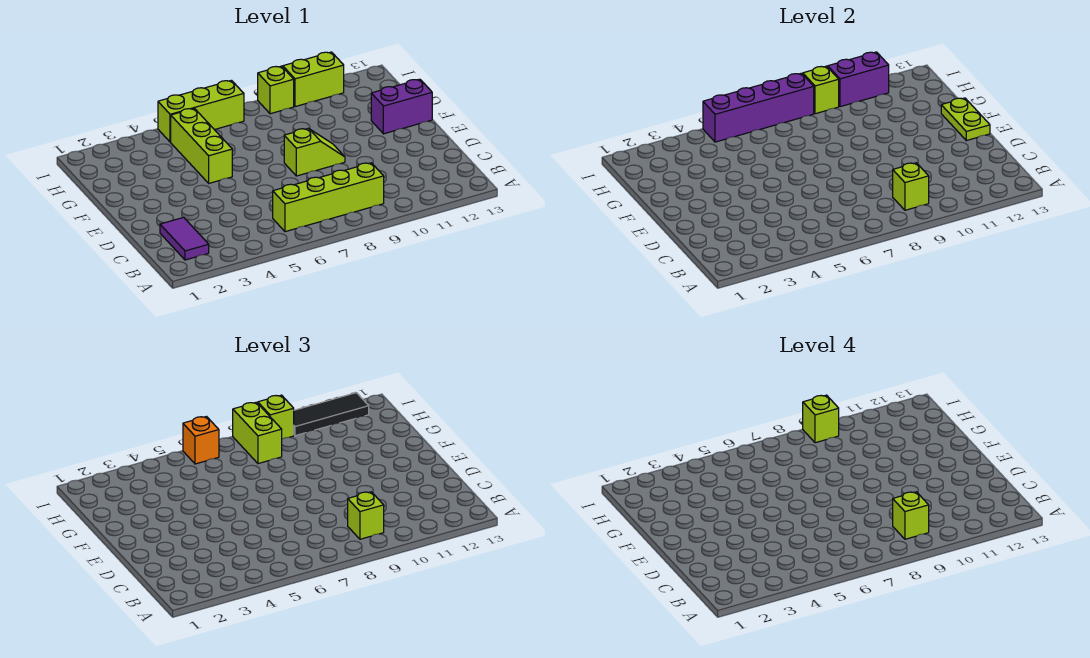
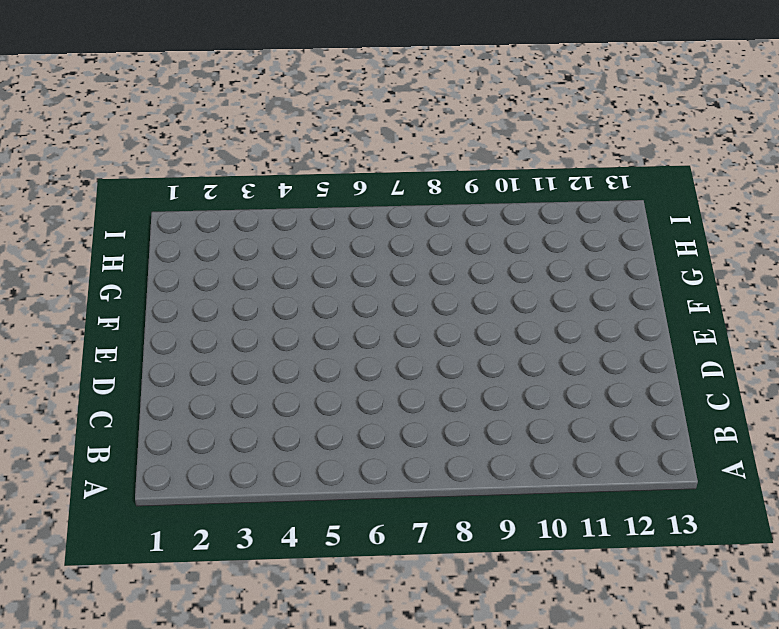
none -> purple tile B2:C2 level 1
none -> lime brick B6:B9 level 1
none -> lime slope E8:E9 level 1 top 8

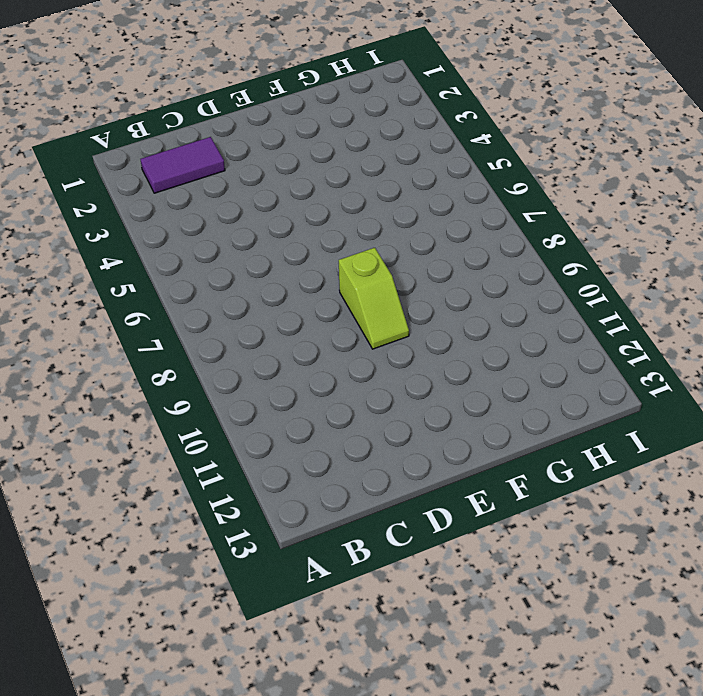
none -> lime brick B6:B9 level 1
none -> lime brick F5:H5 level 1
none -> purple brick F12:F13 level 1

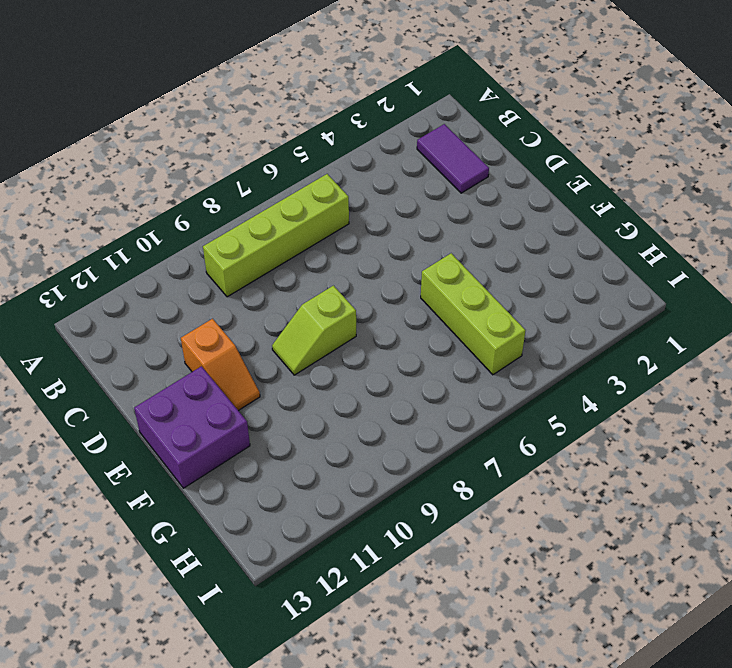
orange slope D11:E11 level 1 top D -> none
purple brick E12:F13 level 1 -> purple brick F12:F13 level 1
none -> lime brick I5:I7 level 1
none -> lime brick I9 level 1
none -> lime brick I10:I11 level 1

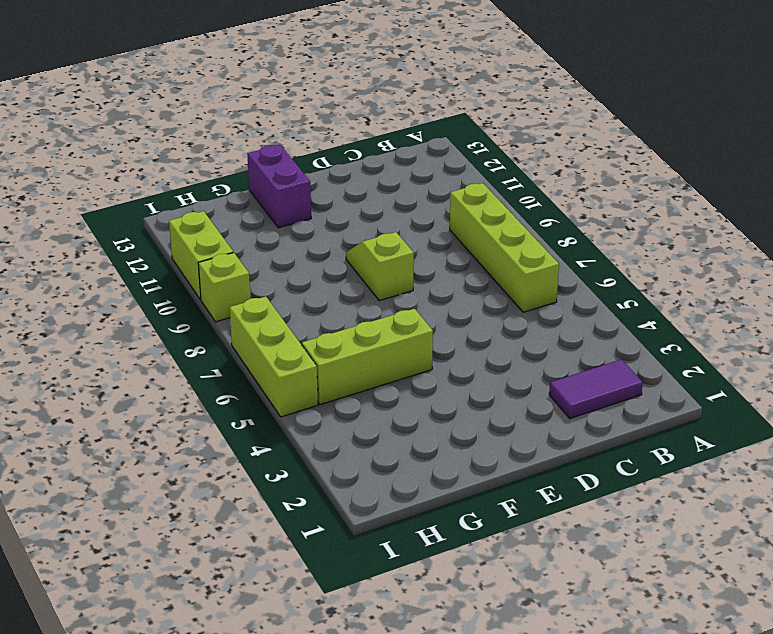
none -> lime brick B9 level 2
none -> lime plate E13:F13 level 2
none -> purple brick I5:I8 level 2

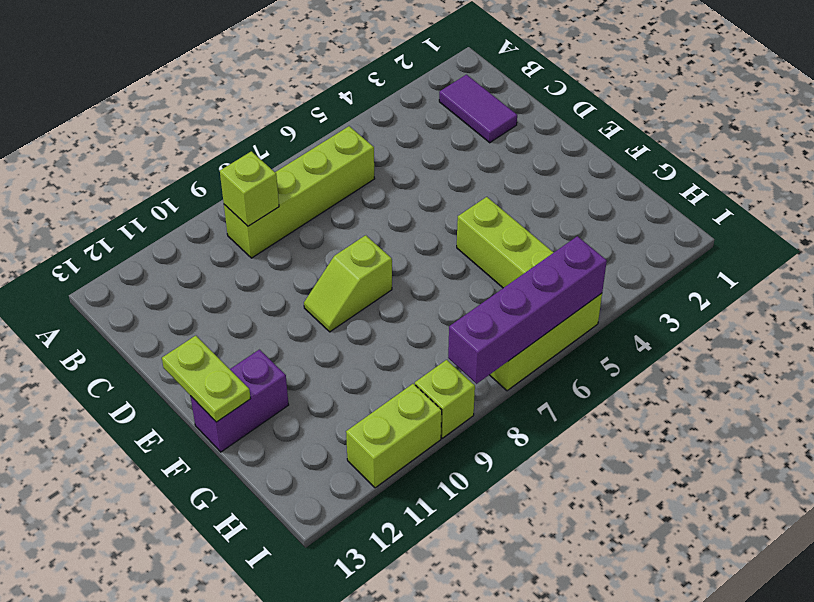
none -> lime brick I9 level 2
none -> purple brick I10:I11 level 2
none -> lime brick B9 level 3

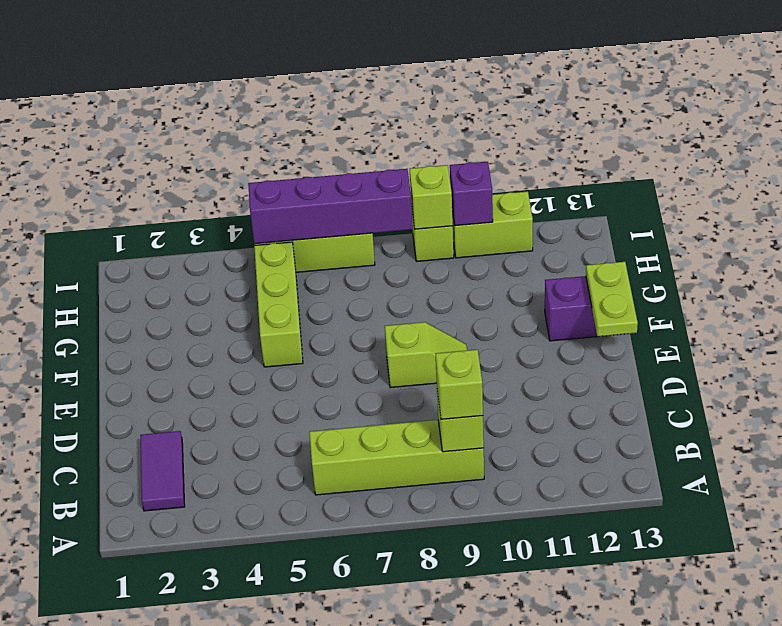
purple brick I10 level 2 -> purple brick I10:I11 level 2
none -> lime brick H8:I8 level 3
none -> orange brick I6 level 3
none -> lime brick I9 level 3

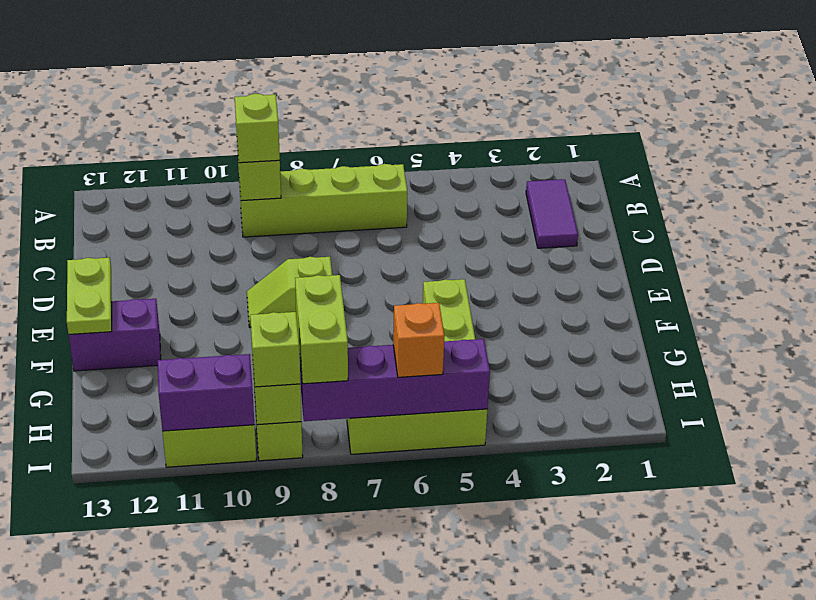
none -> black tile I10:I12 level 3
none -> lime brick B9 level 4
none -> lime brick I9 level 4

